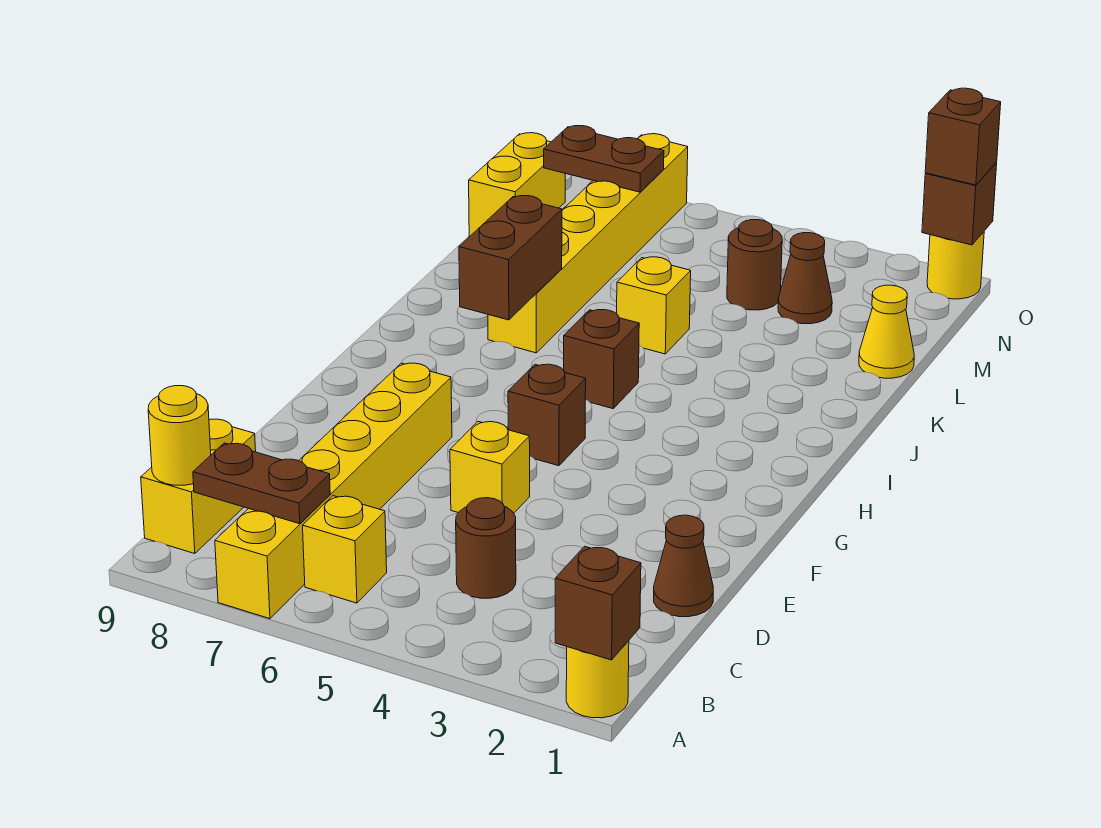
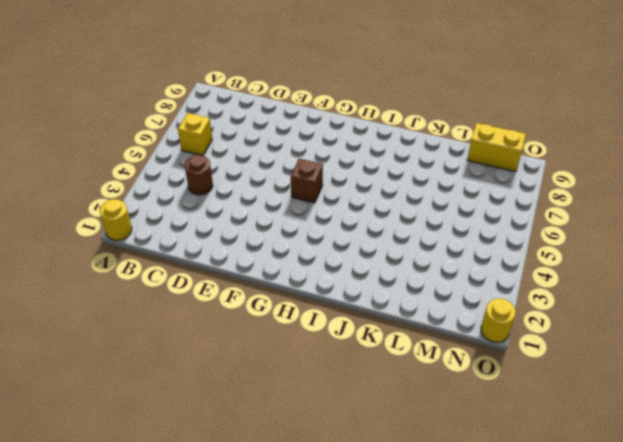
none -> yellow brick A7:F7 level 1
none -> yellow brick B9:C9 level 1
none -> brown cone D1 level 1

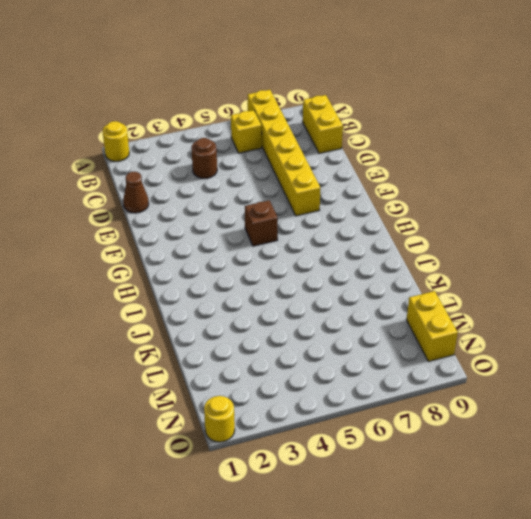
none -> yellow brick E5 level 1
none -> brown brick I5 level 1
none -> yellow brick J7:O7 level 1

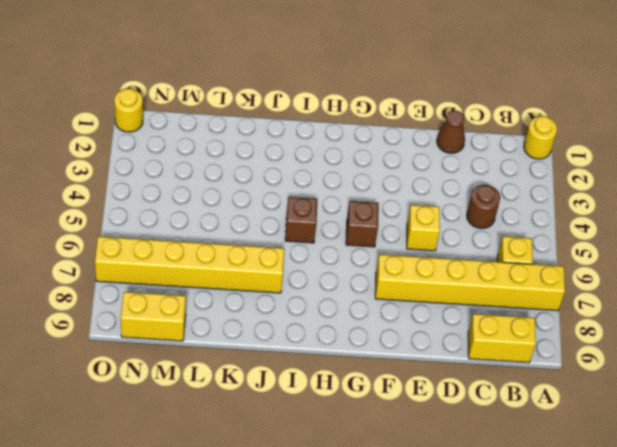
none -> yellow brick K5 level 1
none -> yellow cone L1 level 1
none -> brown cone M3 level 1

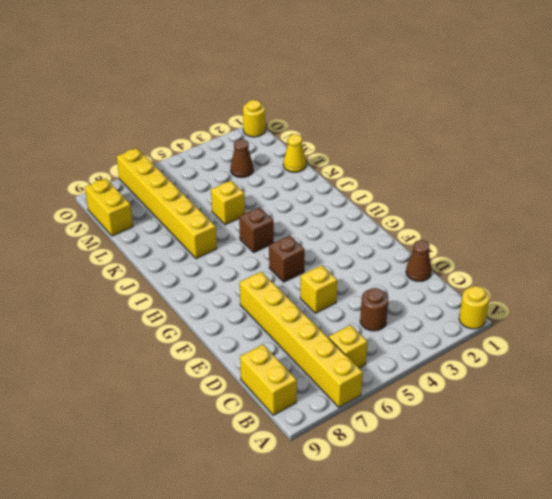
none -> brown round brick M4 level 1
none -> brown brick A1 level 2
none -> brown plate B7:B8 level 2

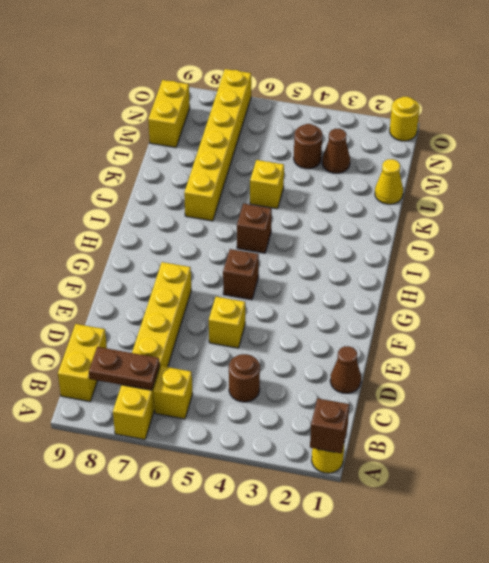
none -> yellow round brick B9 level 2
none -> brown brick I7:J7 level 2
none -> brown plate N7:N8 level 2

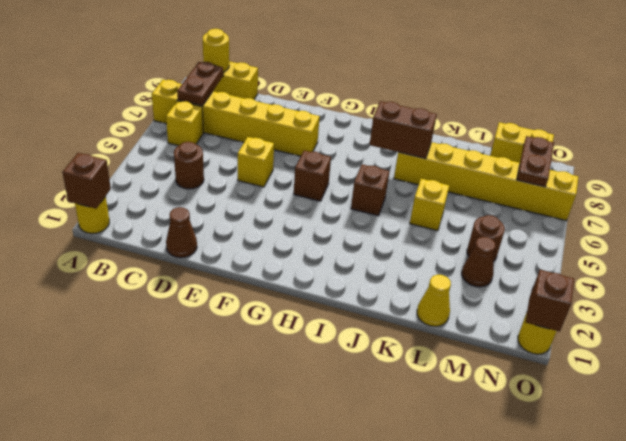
none -> brown brick O1 level 3

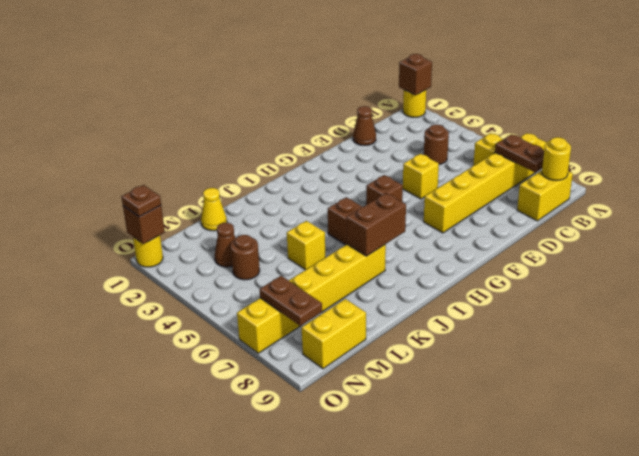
brown plate O1 level 3 -> brown brick O1 level 3

